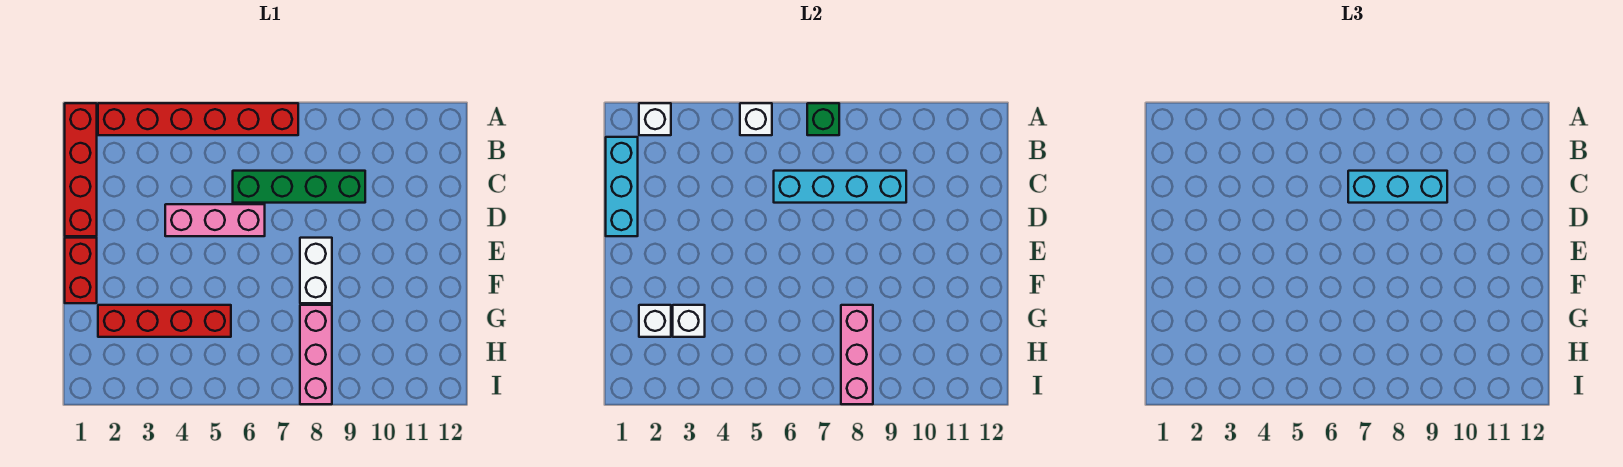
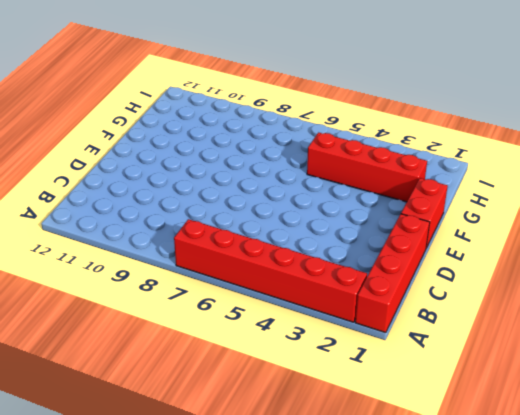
none -> green brick C6:C9 level 1
none -> pink brick D4:D6 level 1
none -> white brick E8:F8 level 1

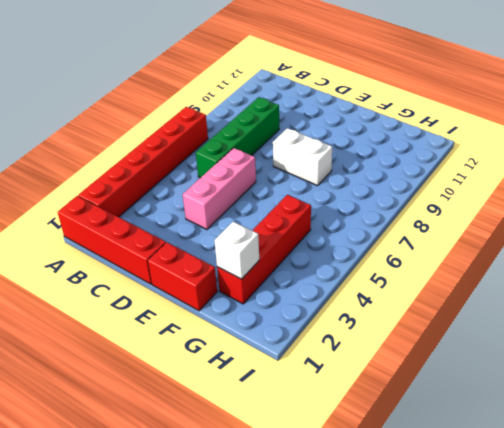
none -> pink brick G8:I8 level 1
none -> white brick A2 level 2
none -> white brick A5 level 2

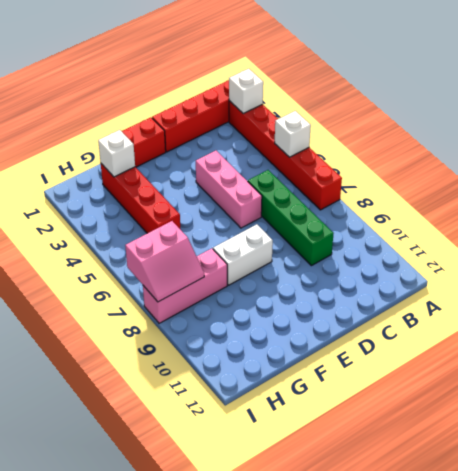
pink slope H7:I8 level 2 top 7 -> pink brick G8:I8 level 2
none -> green brick A7 level 2
none -> cyan brick B1:D1 level 2
none -> cyan brick C6:C9 level 2

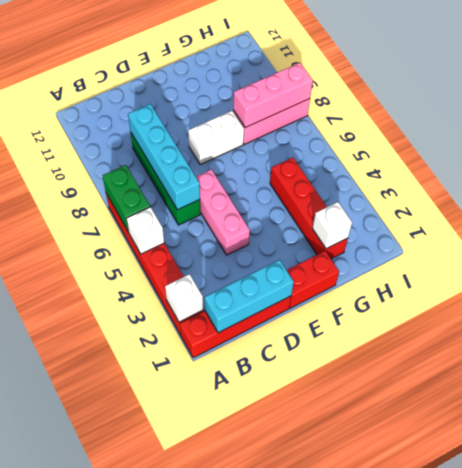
green brick A6:A7 level 2 -> green brick A7 level 2
none -> white brick G3 level 2
none -> cyan brick C7:C9 level 3

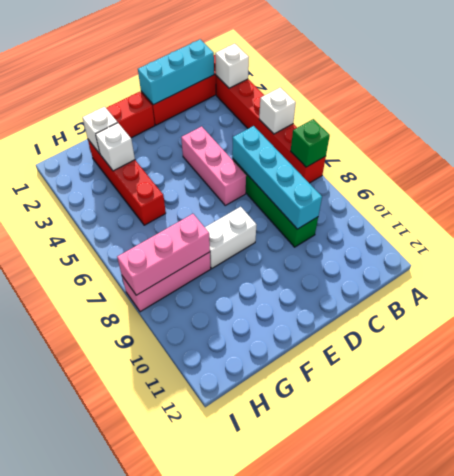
none -> cyan brick C7:C9 level 3

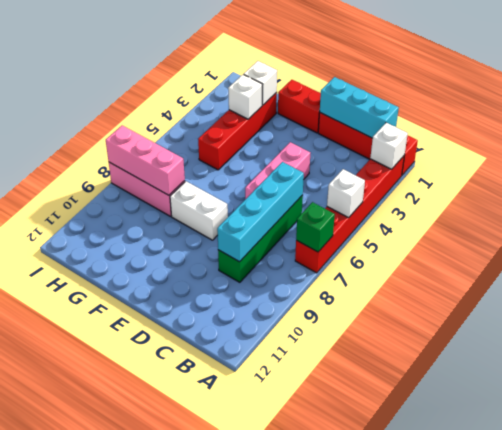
none -> cyan brick C7:C9 level 3

